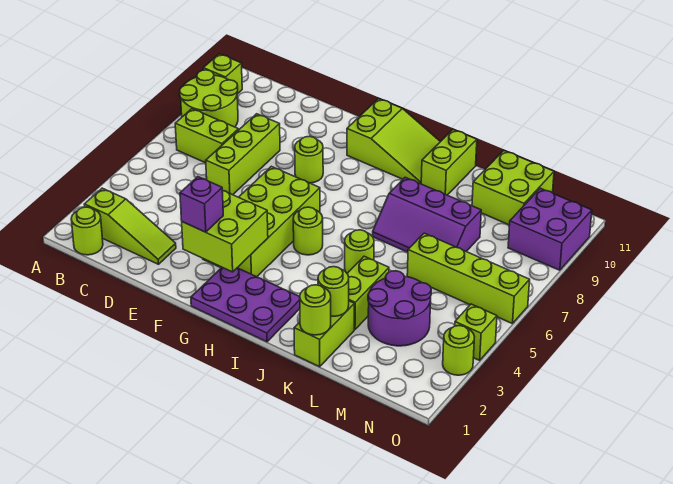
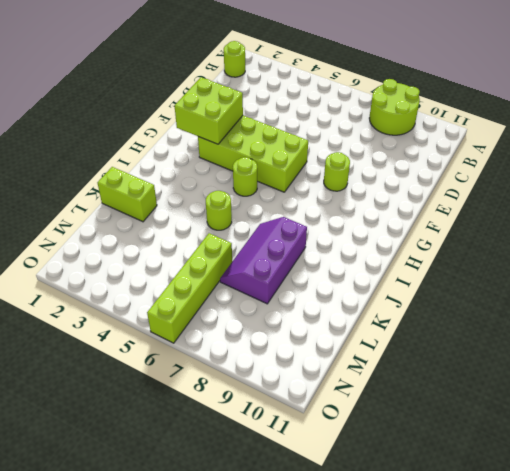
none -> lime brick A10 level 1
none -> lime slope B2:D2 level 1 top B
none -> lime brick B7:C7 level 1

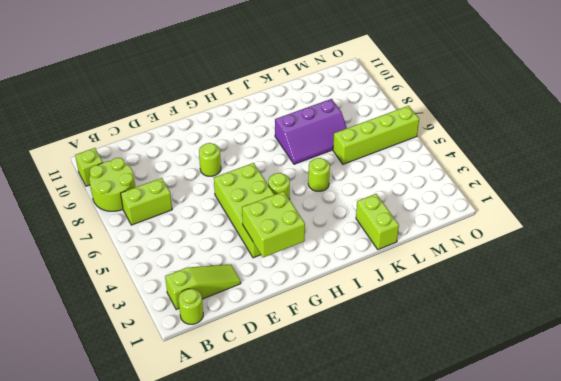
none -> lime brick D6:D8 level 1
none -> purple plate G1:I2 level 1
none -> lime slope G10:I11 level 1 top G

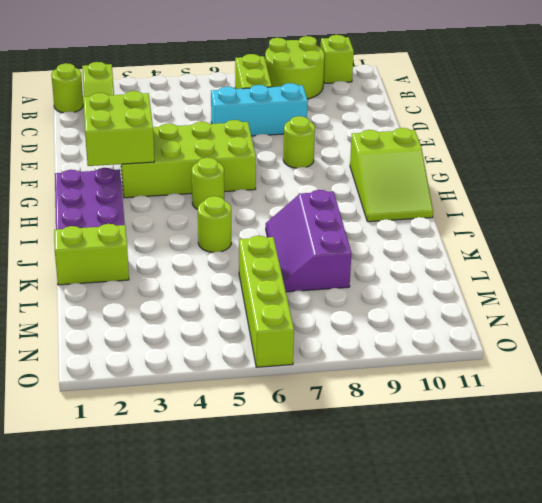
cyan brick D6:D8 level 1 -> lime brick D6:D8 level 1
none -> lime brick J10:J11 level 1
none -> lime brick K3:K4 level 1
none -> purple round brick L3:M4 level 1

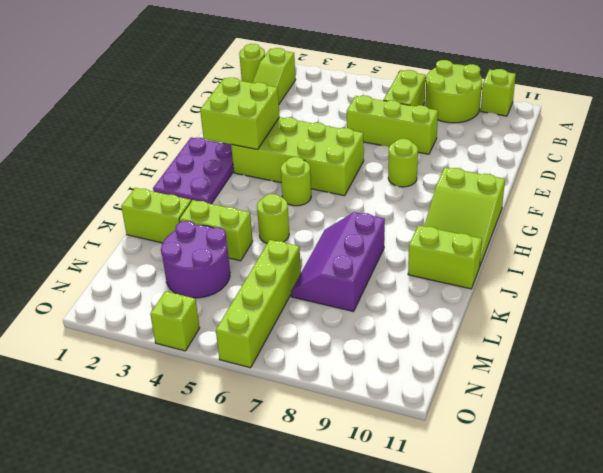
none -> lime brick L10:M11 level 1
none -> purple brick N9:O10 level 1
none -> lime round brick O3 level 1

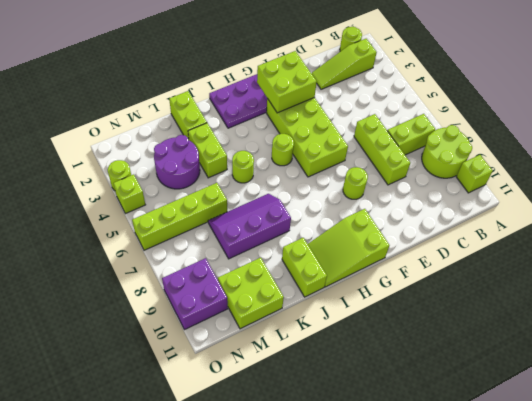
none -> lime round brick K1 level 2
none -> lime round brick K2 level 2
none -> purple brick F2 level 3

